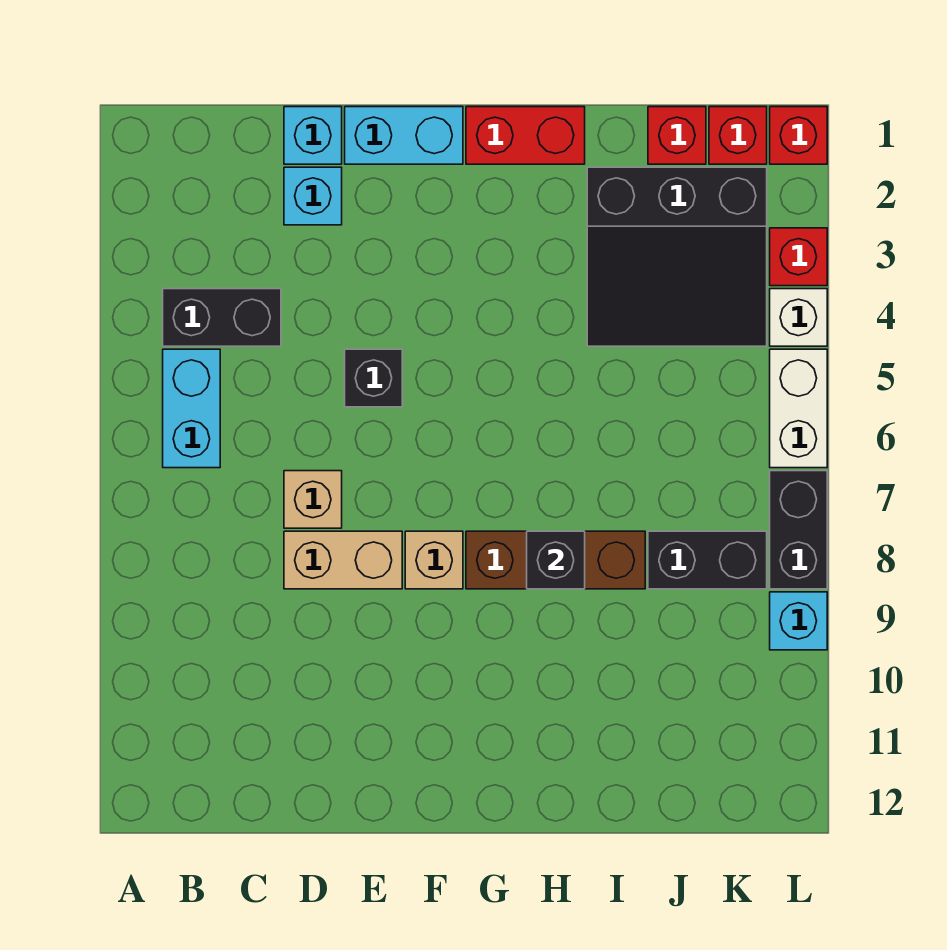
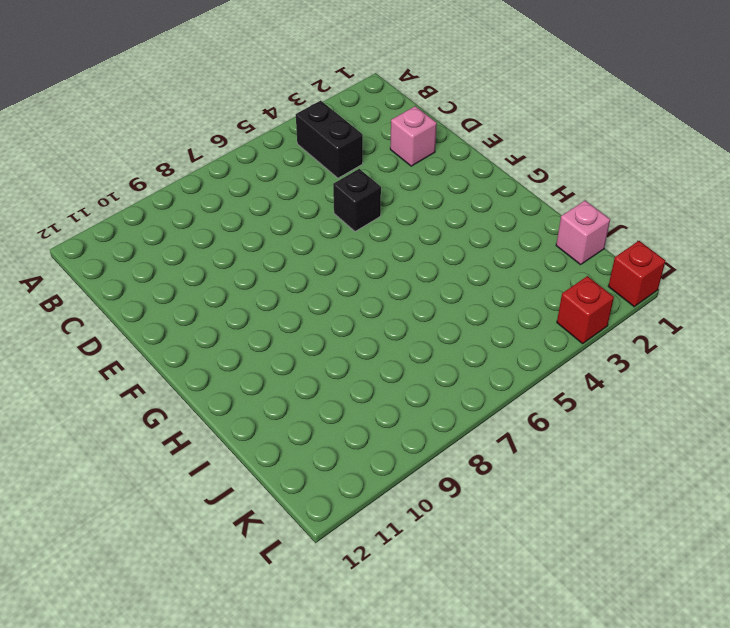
pink brick D2 level 1 -> cyan brick D2 level 1
pink brick J1 level 1 -> red brick J1 level 1
none -> cyan brick B5:B6 level 1
none -> cyan brick D1 level 1
none -> tan brick D7 level 1

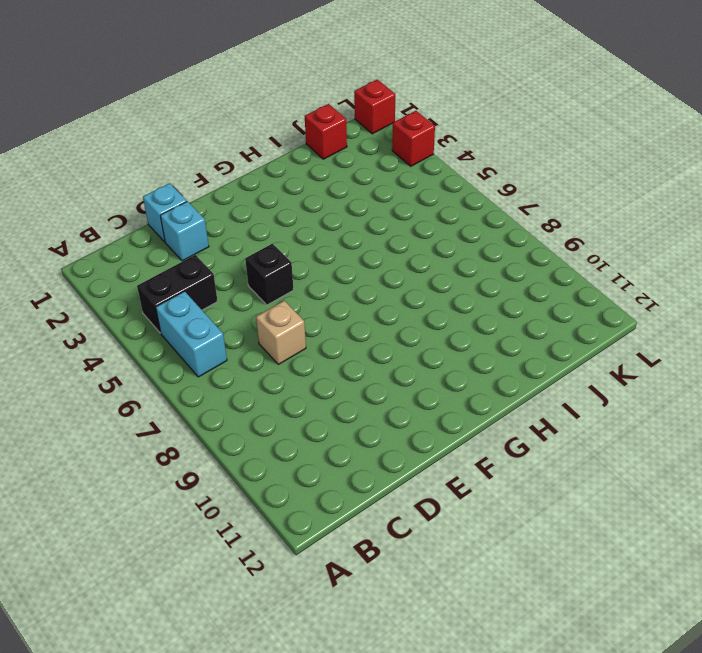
none -> tan brick D8:E8 level 1
none -> cyan brick E1:F1 level 1
none -> tan brick F8 level 1

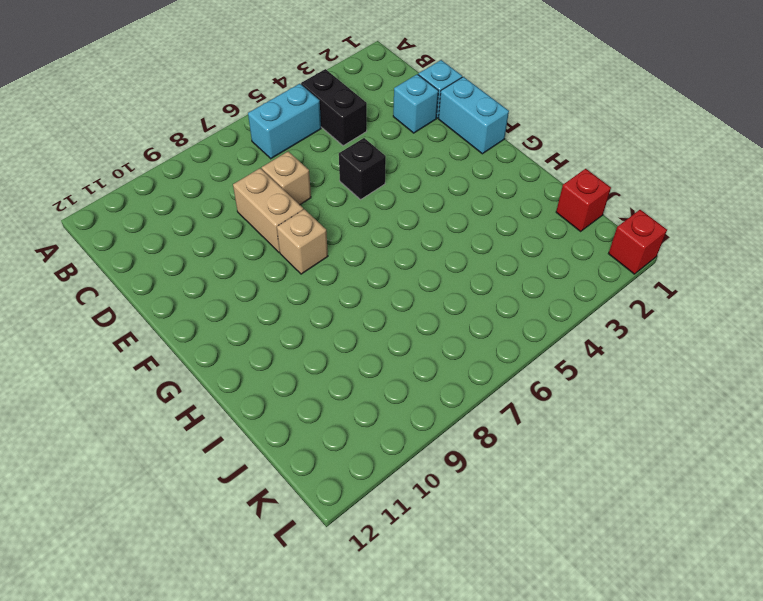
none -> red brick G1:H1 level 1
none -> brown brick G8:I8 level 1
none -> black slope I2:K4 level 1 top 2

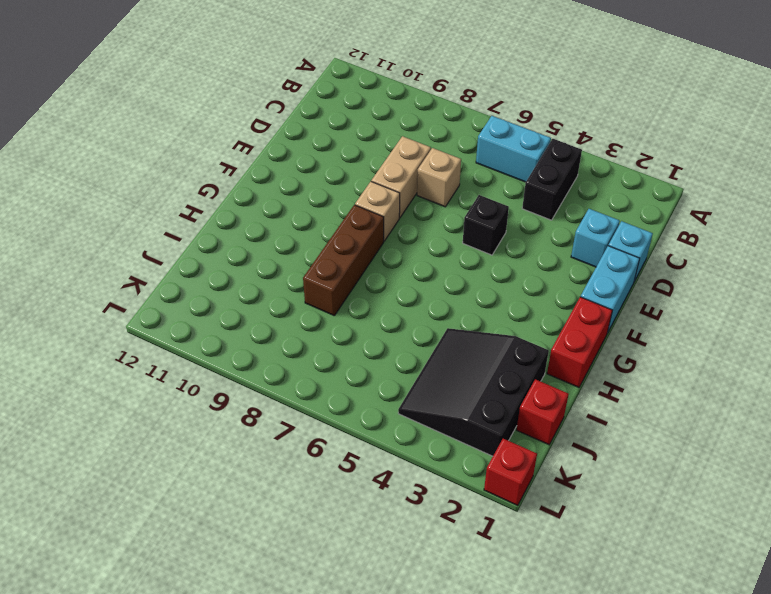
none -> black brick J8:K8 level 1
none -> red brick K1 level 1
none -> red brick L3 level 1

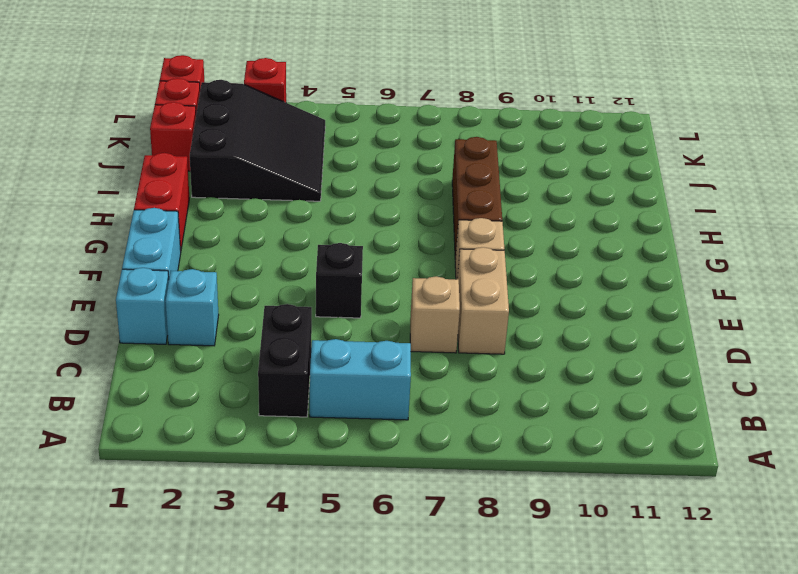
none -> black brick J8:K8 level 1
none -> white brick L4 level 1
none -> white brick L5:L6 level 1

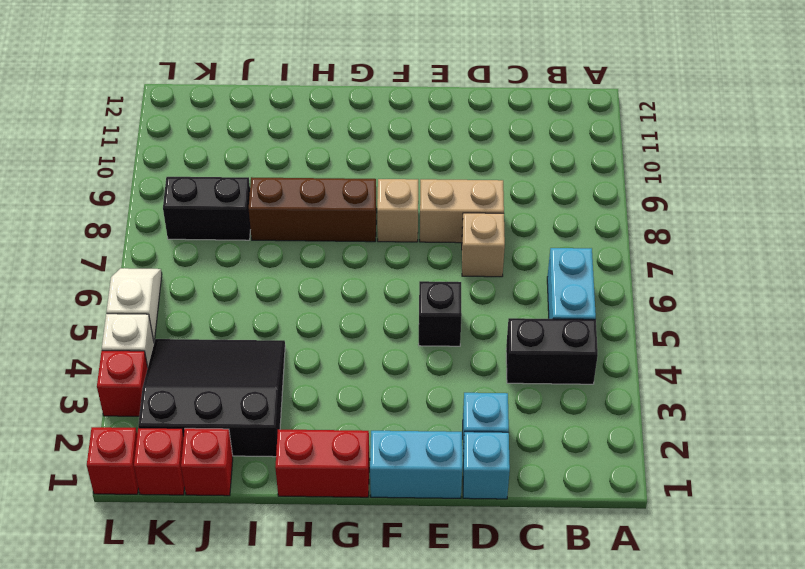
white slope L5:L6 level 1 top 5 -> white brick L5:L6 level 1
none -> black brick L7:L8 level 1
none -> cyan brick L9 level 1
none -> black brick H8 level 2

